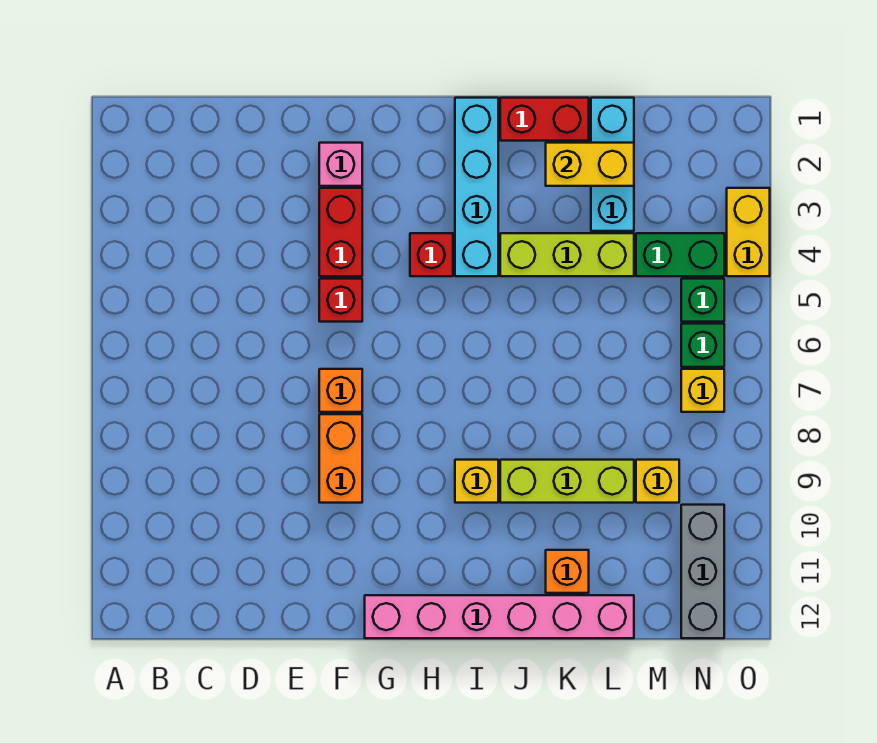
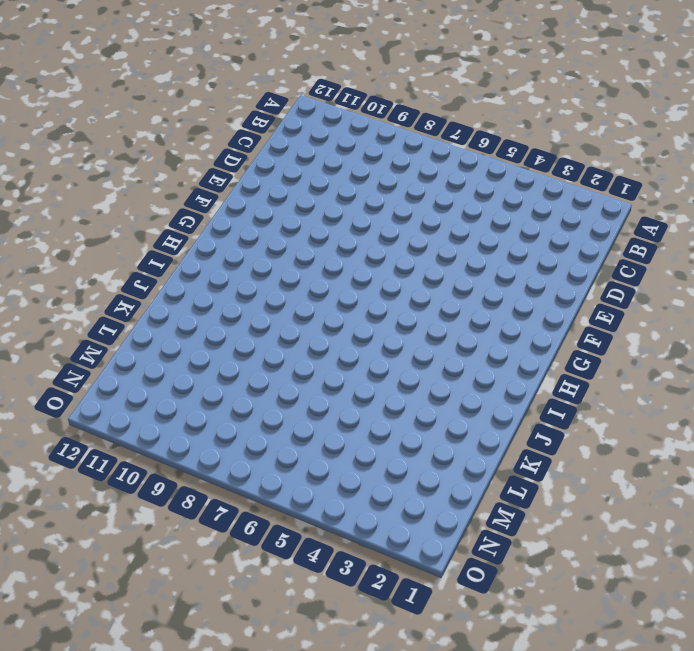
none -> pink brick F2 level 1
none -> red brick F3:F4 level 1
none -> red brick F5 level 1

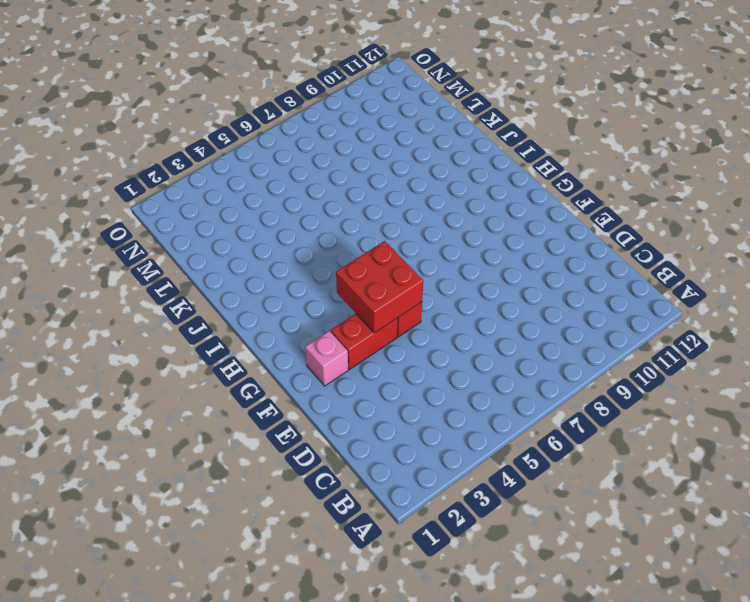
red brick F4:G5 level 2 -> none
none -> orange brick F7 level 1
none -> orange brick F8:F9 level 1
none -> pink brick G12:L12 level 1

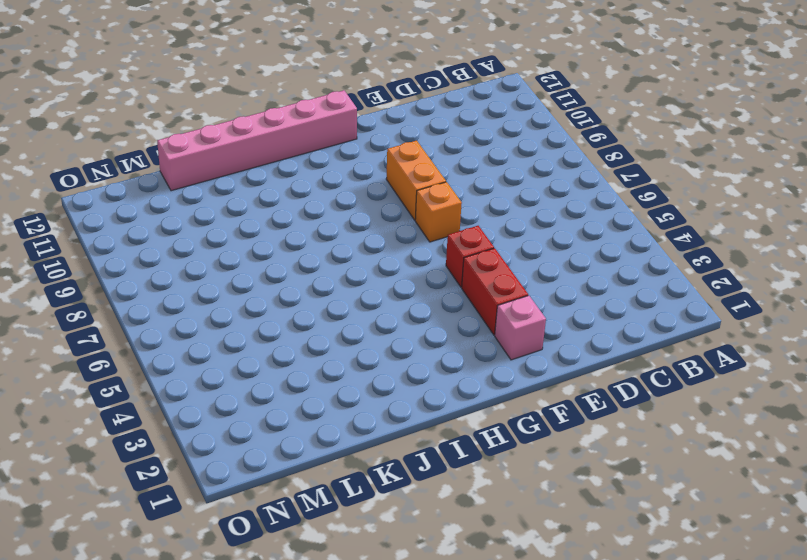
none -> red brick H4 level 1
none -> cyan brick I1:I4 level 1
none -> yellow brick I9 level 1

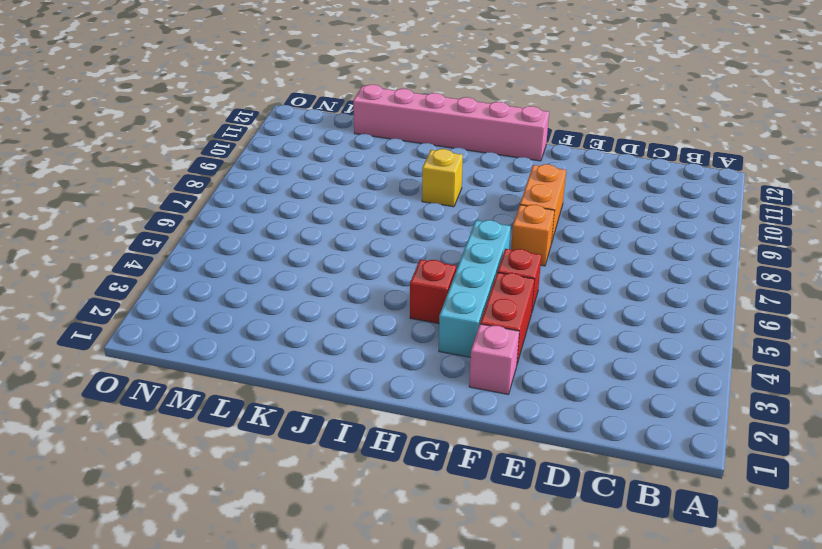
cyan brick G3:G6 level 1 -> cyan brick I1:I4 level 1
none -> red brick J1:K1 level 1
none -> lime brick J4:L4 level 1
none -> lime brick J9:L9 level 1

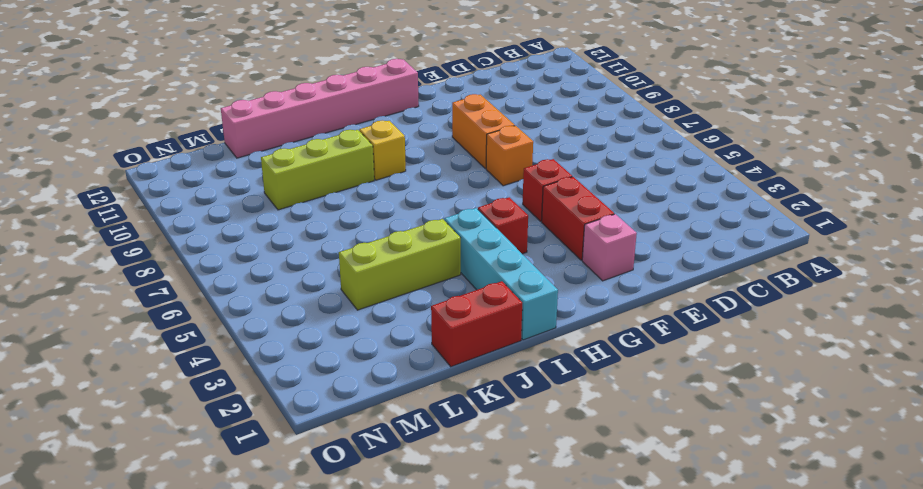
none -> orange brick K11 level 1
none -> cyan brick L1:L3 level 1
none -> green brick M4:N4 level 1

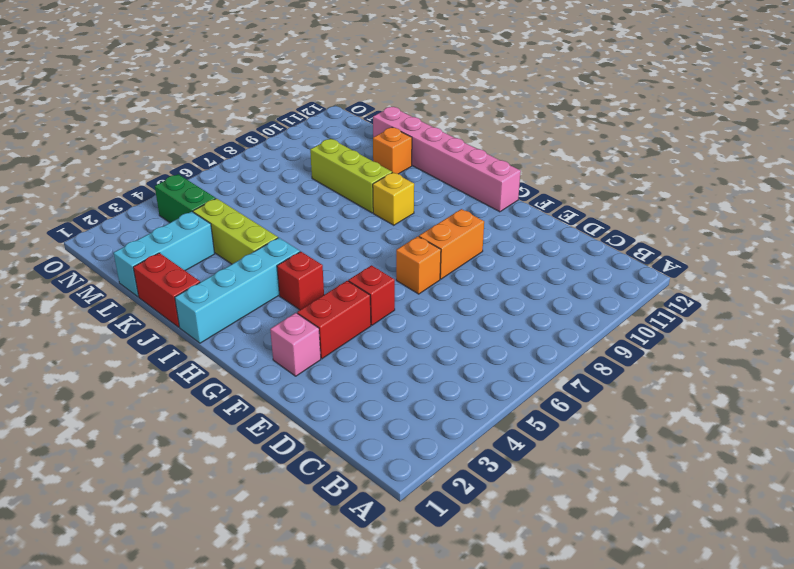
none -> yellow brick M9 level 1
none -> green brick N5 level 1
none -> green brick N6 level 1

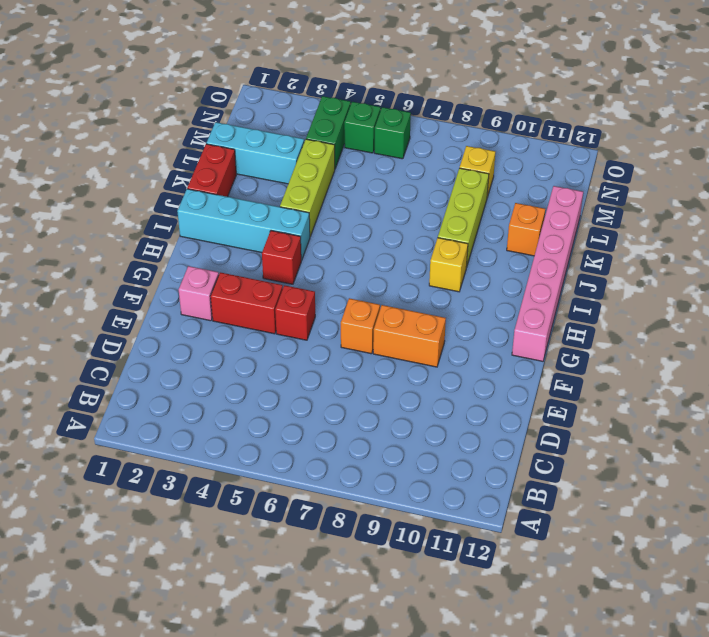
none -> yellow brick N7 level 1
none -> grey brick N10:N12 level 1
none -> yellow brick O3:O4 level 1

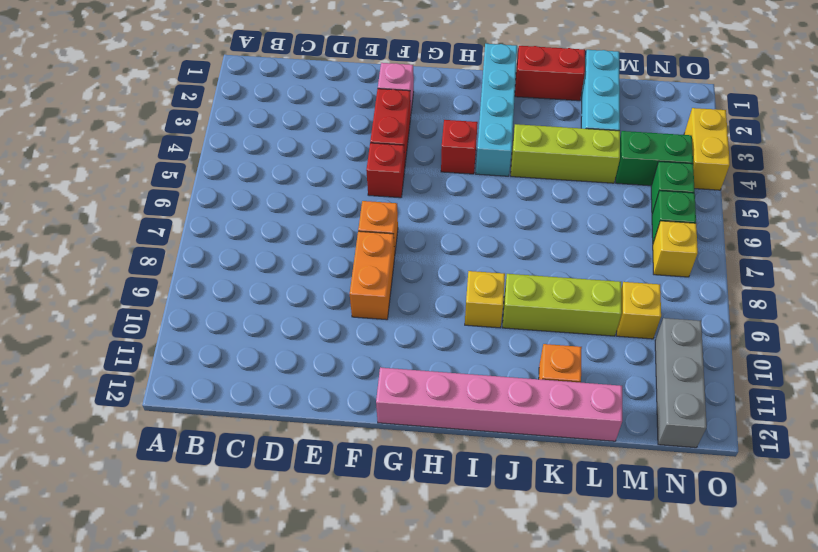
none -> yellow brick K2:L2 level 2

